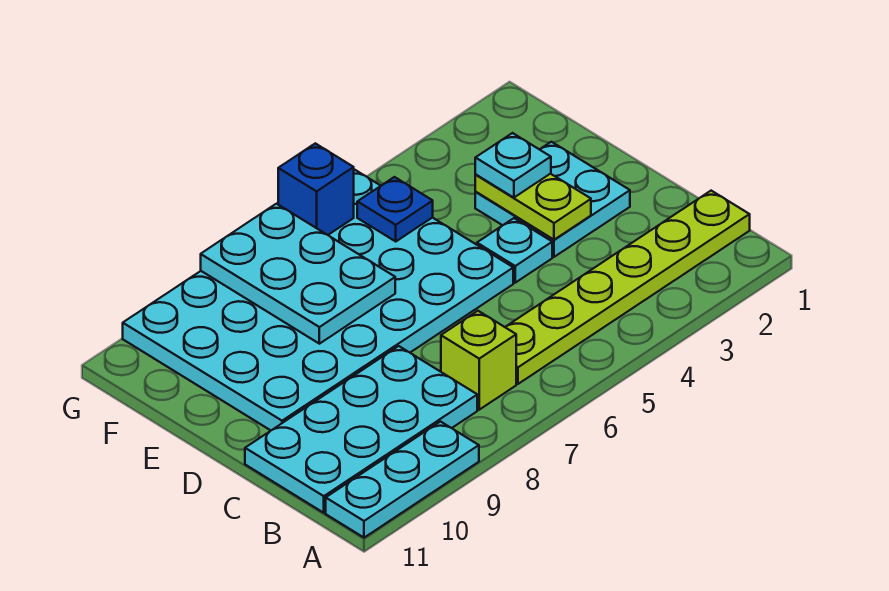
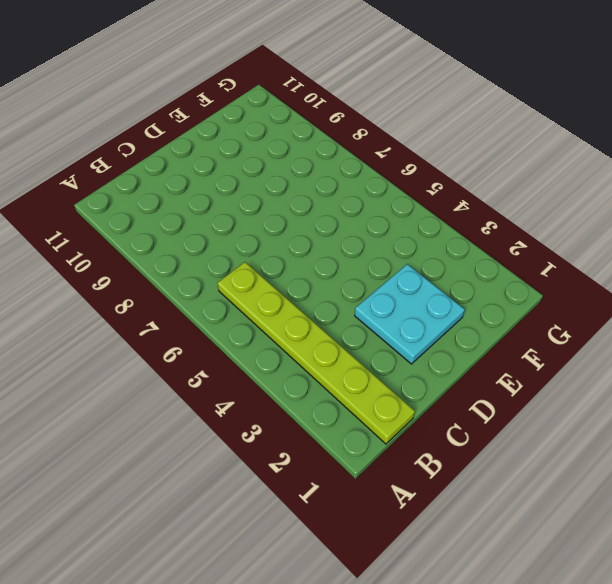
none -> cyan plate A9:A11 level 1
none -> lime brick B7 level 1
none -> cyan plate B8:C11 level 1

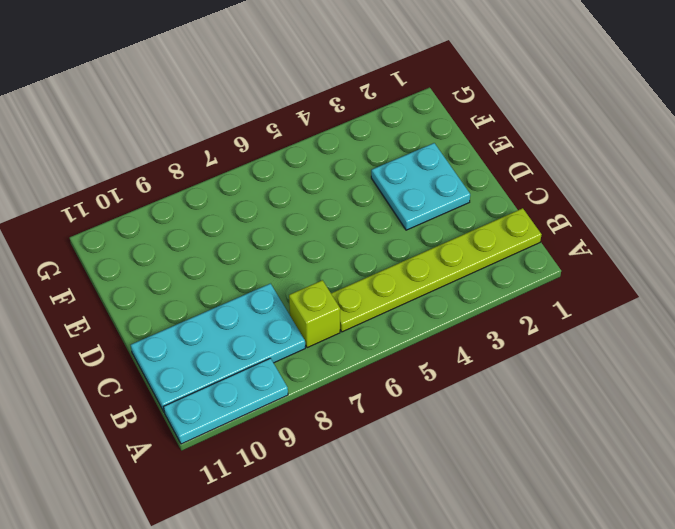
none -> cyan plate D4 level 1
none -> cyan plate D5:G10 level 1
none -> lime plate D3:E3 level 2

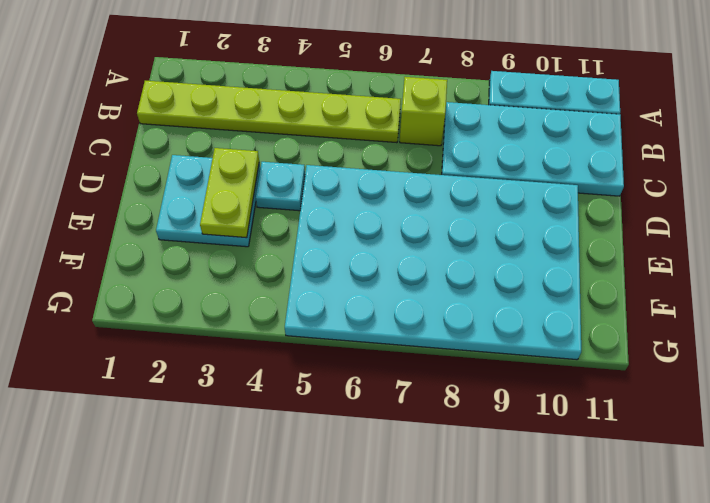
none -> cyan plate E7:G8 level 2
none -> blue plate F5 level 2
none -> blue brick G6 level 2

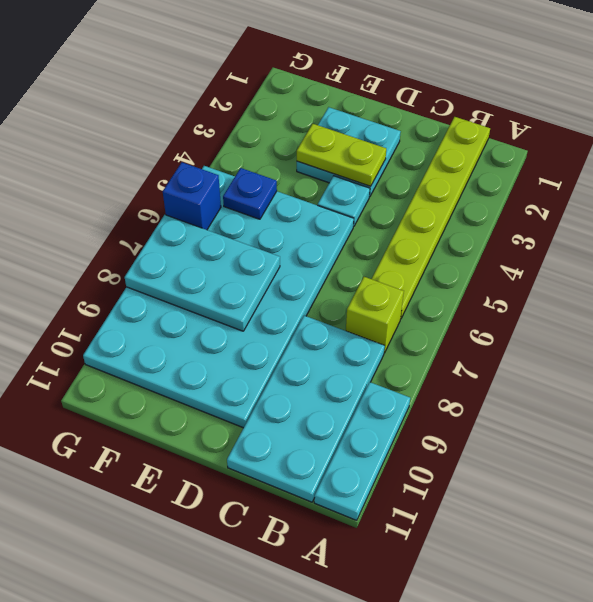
none -> cyan plate E3 level 3

